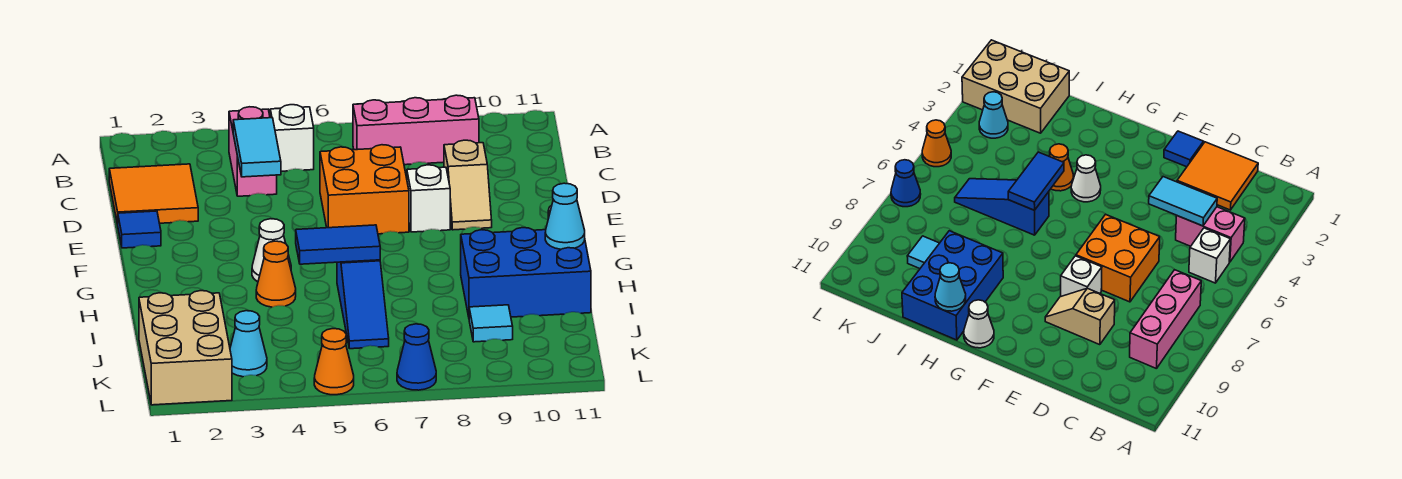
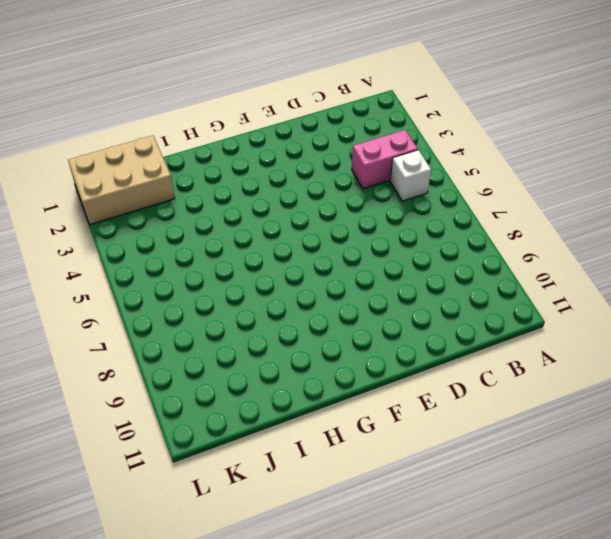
none -> pink brick B7:B9 level 1
none -> orange tile C1:D2 level 1
none -> orange brick D6:E7 level 1

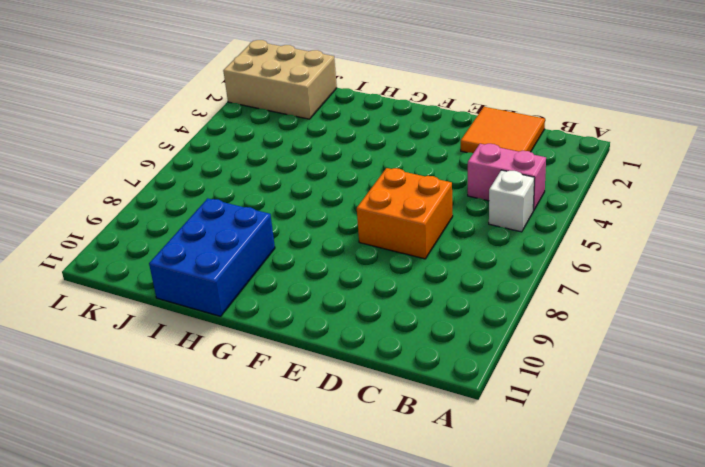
none -> pink brick B7:B9 level 1
none -> tan slope D9:E9 level 1 top D
none -> blue tile E1 level 1

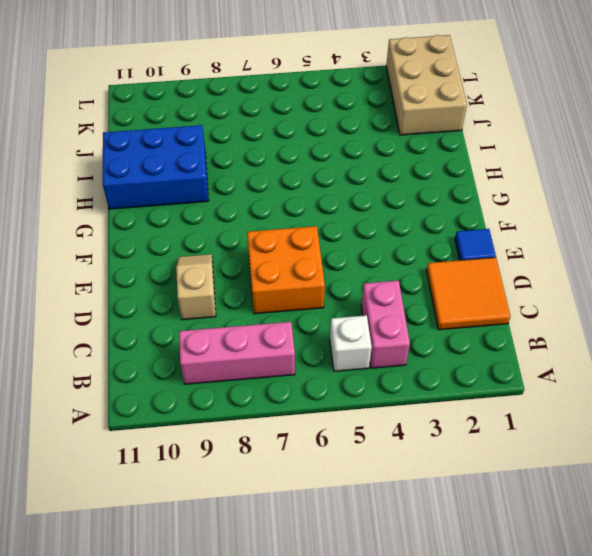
none -> white brick E8 level 1
none -> white cone G4 level 1
none -> white cone G11 level 1

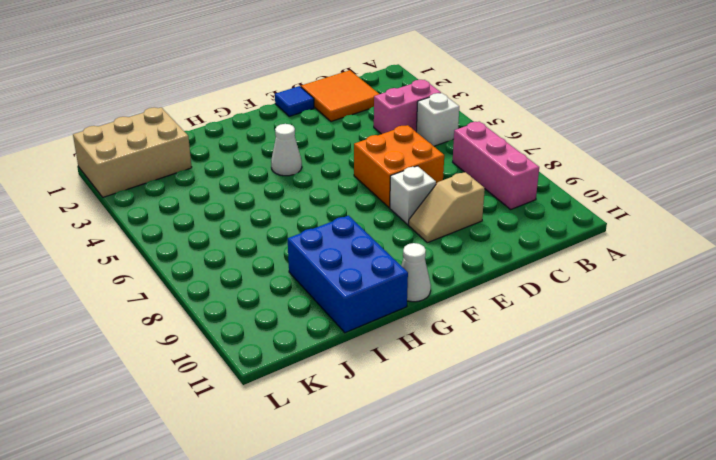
none -> orange cone H4 level 1
none -> blue slope H6:J6 level 1 top H
none -> cyan tile J9 level 1

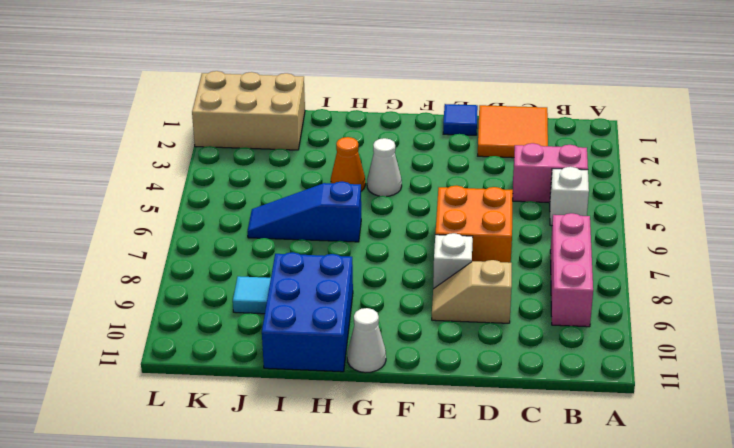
none -> cyan cone K3 level 1
none -> orange cone L5 level 1
none -> blue cone L7 level 1

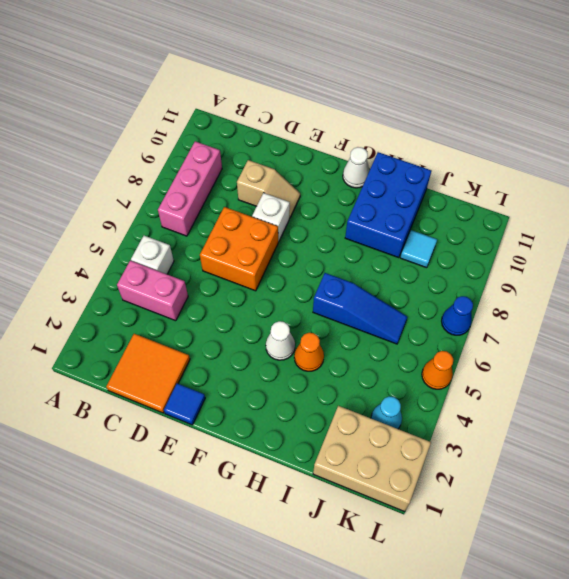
none -> cyan tile C4:D4 level 2
none -> blue tile H5:H6 level 2
none -> cyan cone H11 level 2

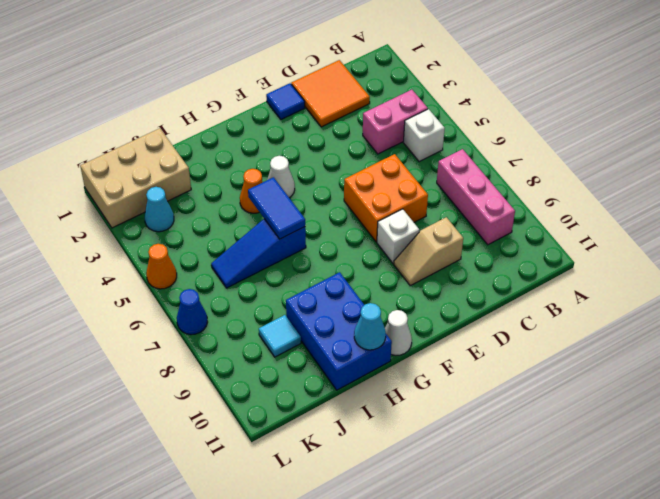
none -> cyan tile C4:D4 level 2

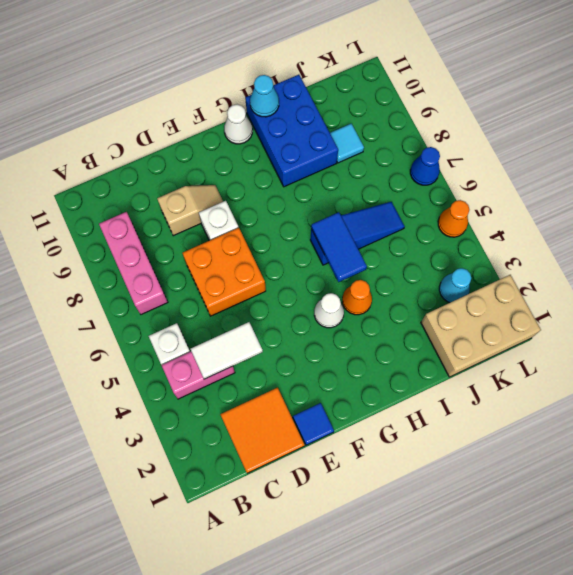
white tile C4:D4 level 2 -> cyan tile C4:D4 level 2

